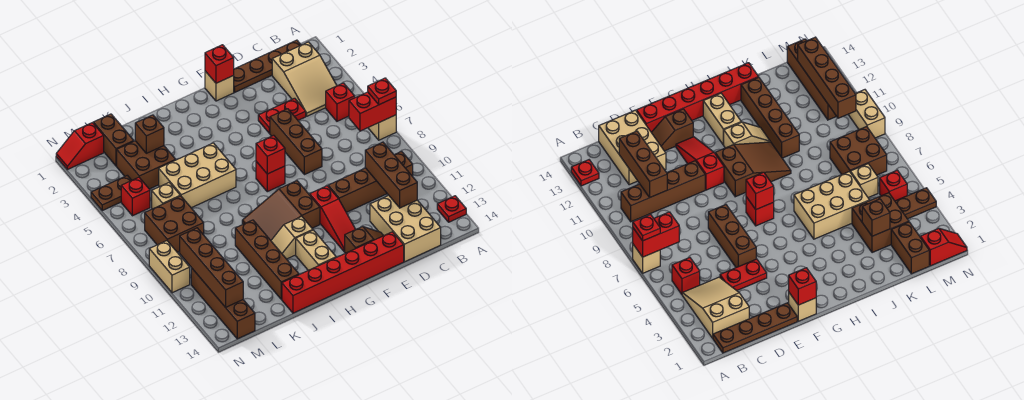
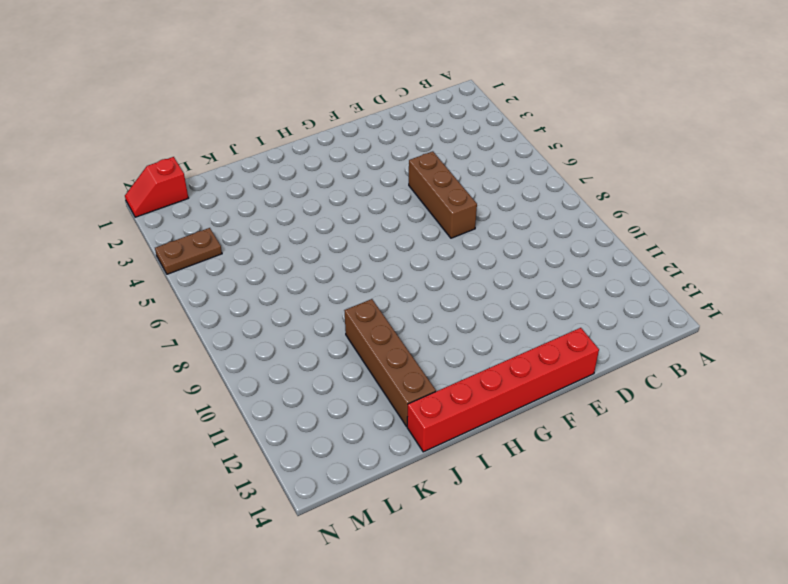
none -> tan brick A7 level 1
none -> red plate A13 level 1
none -> brown plate B1:E1 level 1
none -> tan slope B2:C4 level 1 top 2

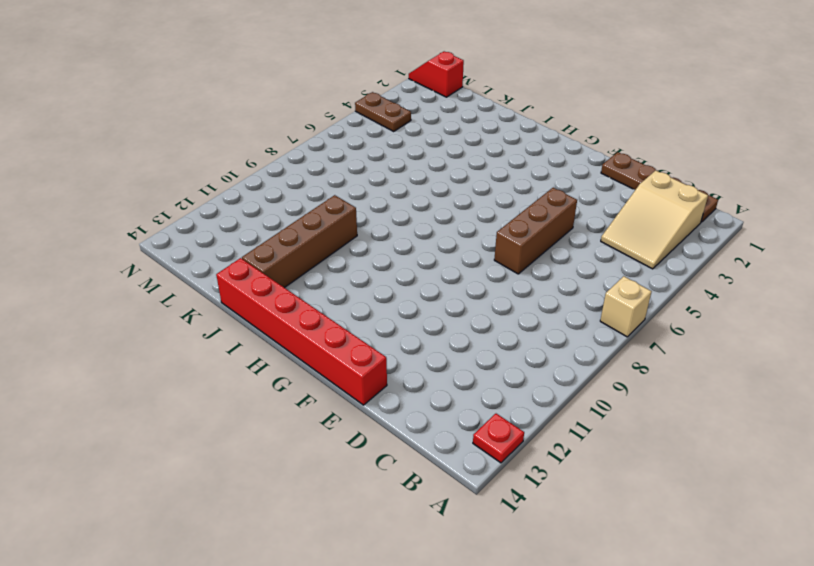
none -> red brick B5 level 1
none -> brown brick B10:E10 level 1
none -> tan brick C12:D14 level 1
none -> red plate D4:E4 level 1

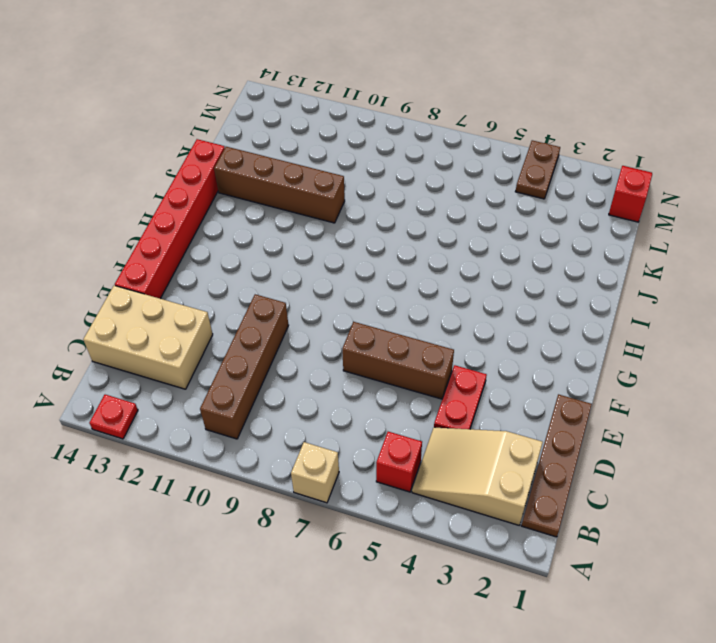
none -> brown slope E13:F13 level 1 top F
none -> tan brick F1 level 1
none -> red slope F10:F12 level 1 top 10
none -> red brick G7 level 1

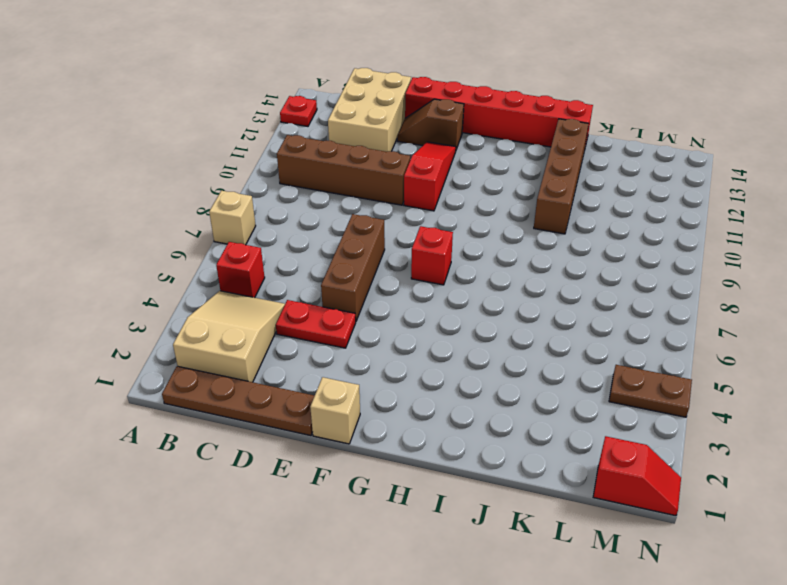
none -> brown slope G9:I10 level 1 top G
none -> tan slope H11:I11 level 1 top H
none -> tan brick H12:H13 level 1
none -> tan brick I5:K6 level 1

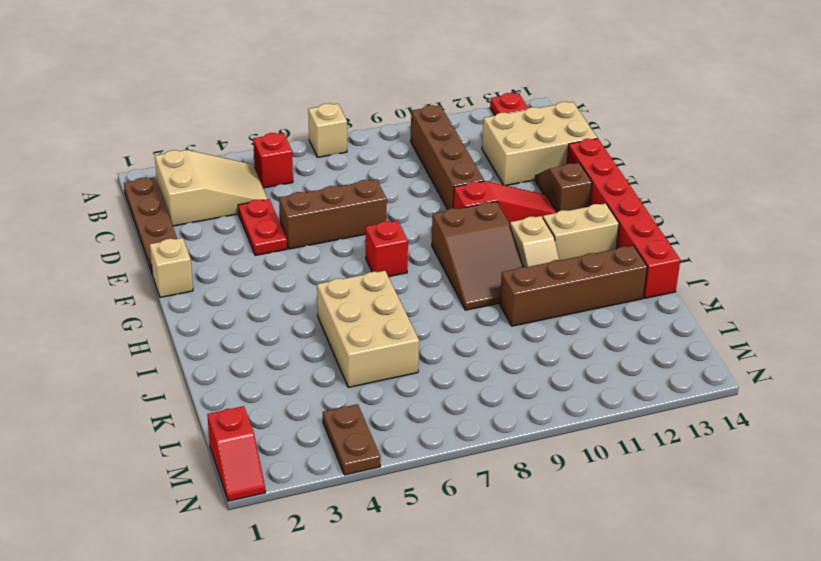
none -> brown brick K3:L4 level 1
none -> brown brick L1:L2 level 1
none -> tan brick L6 level 1
none -> brown brick L7:M8 level 1

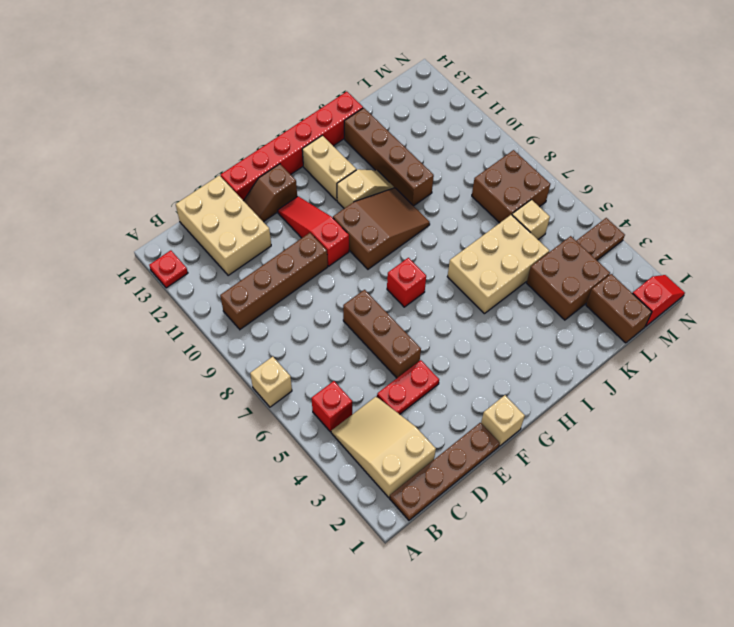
none -> red brick M5 level 1
none -> brown brick M11:M14 level 1
none -> tan brick N9:N10 level 1
none -> red brick A7:B7 level 2

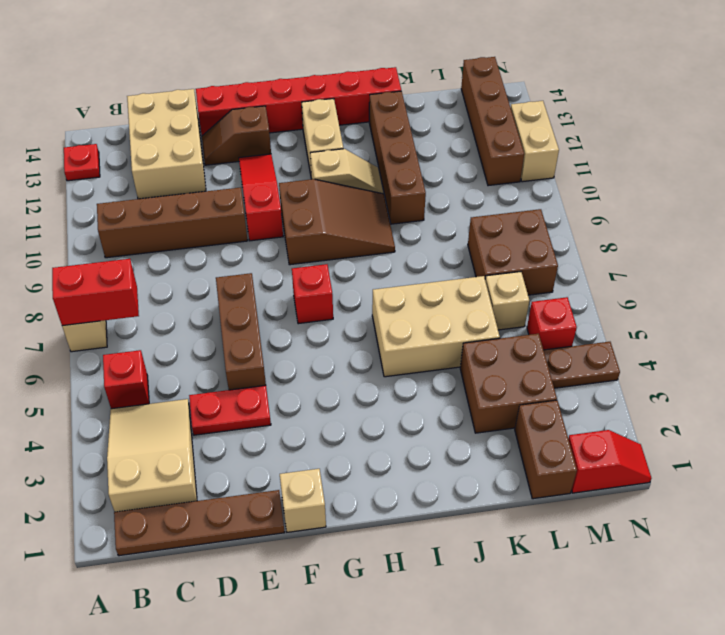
tan brick N11:N12 level 1 -> tan brick N9:N10 level 1
none -> brown brick C10:C12 level 2
none -> red brick F1 level 2
none -> red brick G7 level 2
none -> brown brick K3 level 2

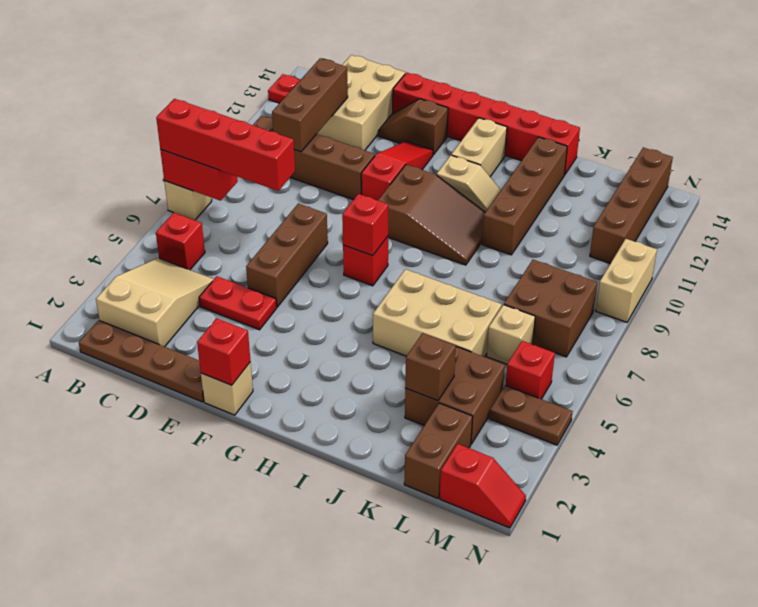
red brick A7:D7 level 3 -> red plate A7 level 3
none -> brown brick M10:M13 level 2

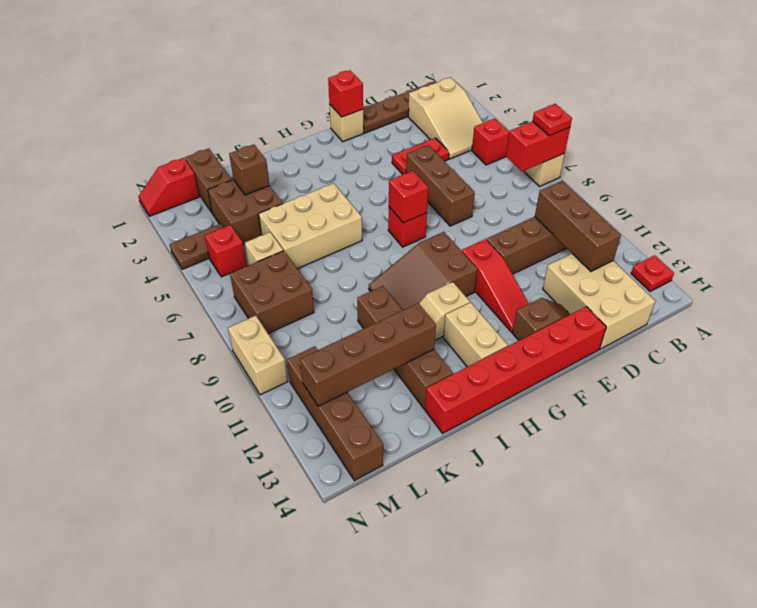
brown brick J12:M12 level 2 -> brown brick M10:M13 level 2

